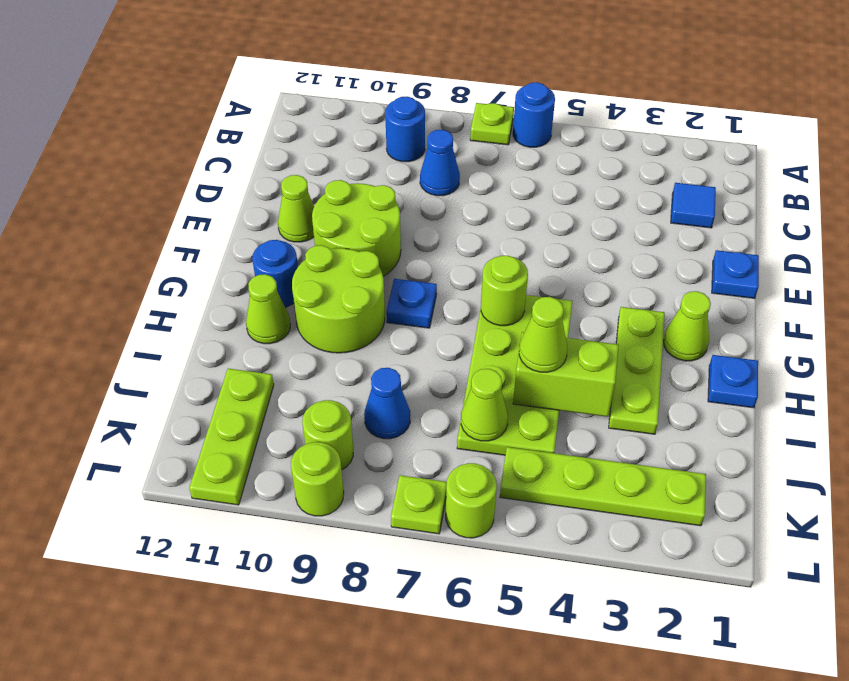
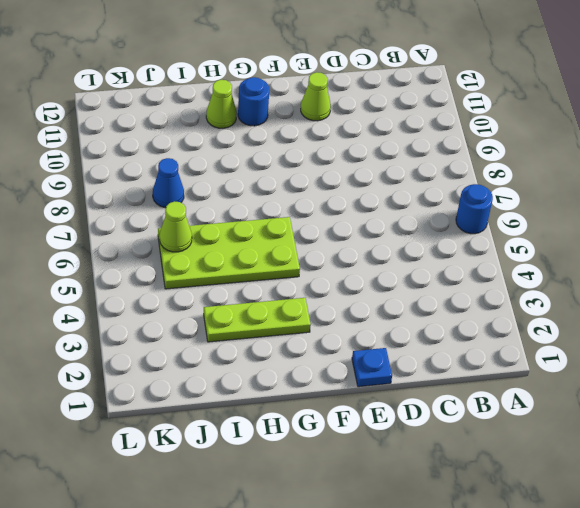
none -> lime plate A7 level 1
none -> blue round brick B9 level 1
none -> blue tile C2 level 1

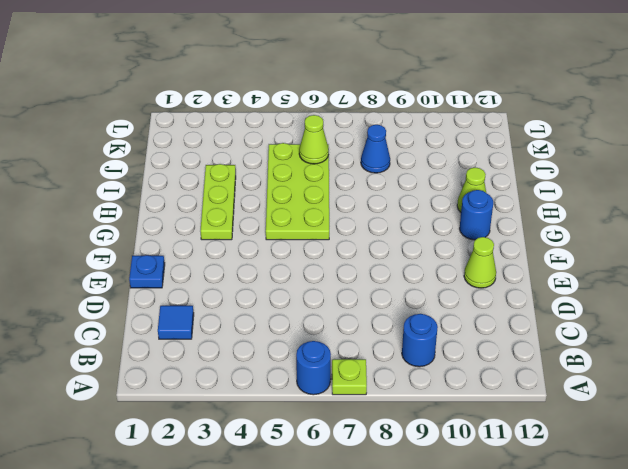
none -> blue cone C8 level 1
none -> lime round brick E9:F10 level 1
none -> lime cone G2 level 1

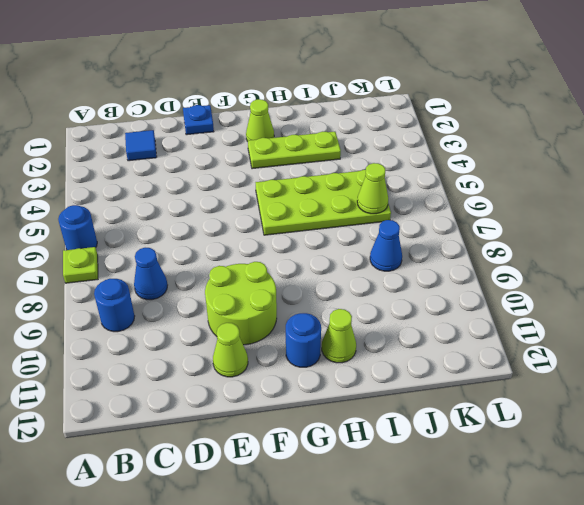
none -> blue plate G8 level 1
none -> lime round brick G9:H10 level 1
none -> blue plate H1 level 1

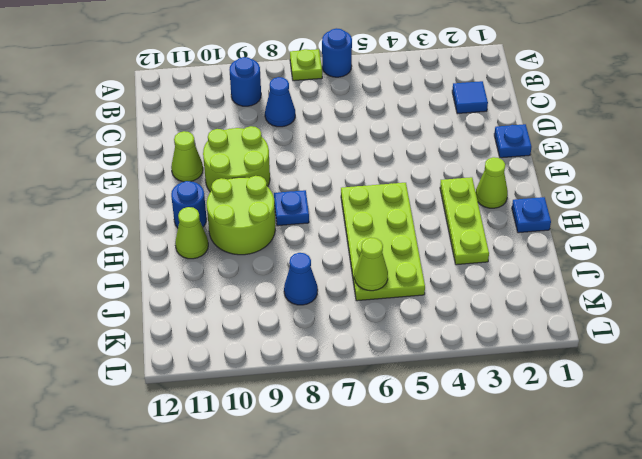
none -> lime plate J11:L11 level 1
none -> lime plate K2:K5 level 1
none -> lime round brick K9 level 1

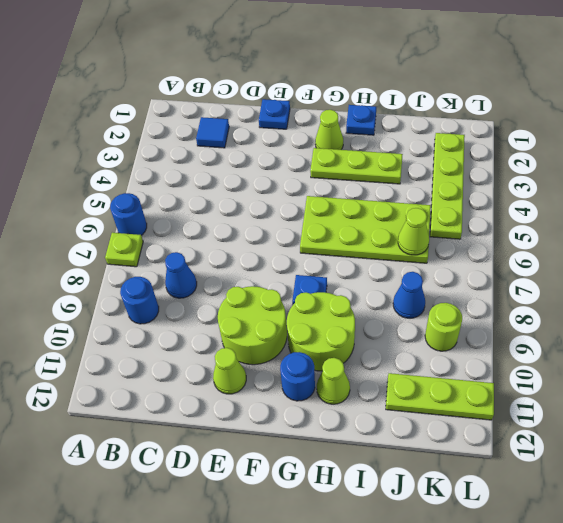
none -> lime round brick L6 level 1
none -> lime plate L7 level 1
none -> lime round brick L9 level 1

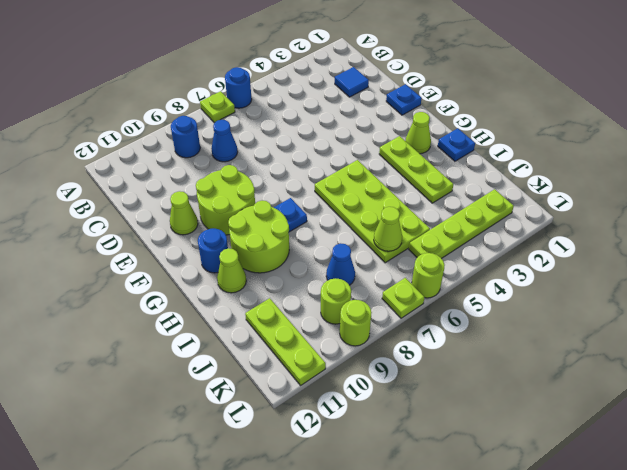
none -> lime round brick G6 level 2
none -> lime brick I4:I5 level 2
none -> lime cone I5 level 3

